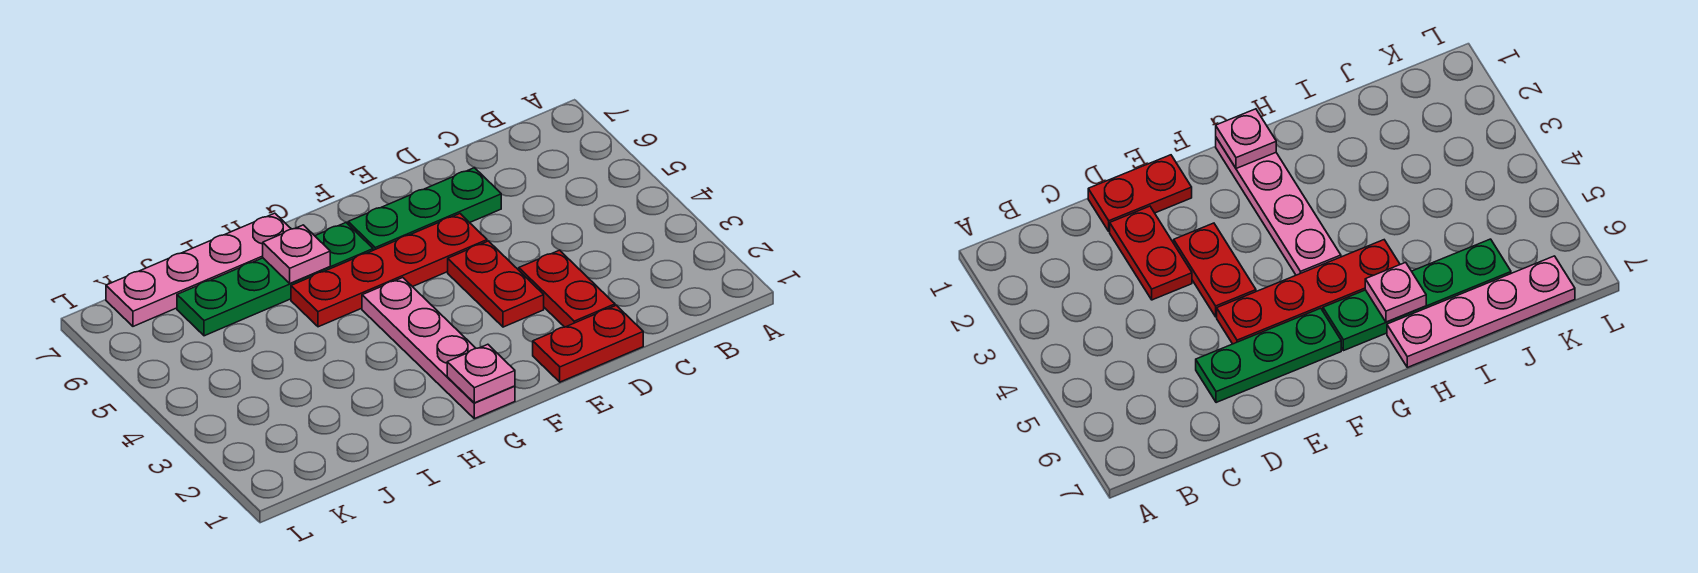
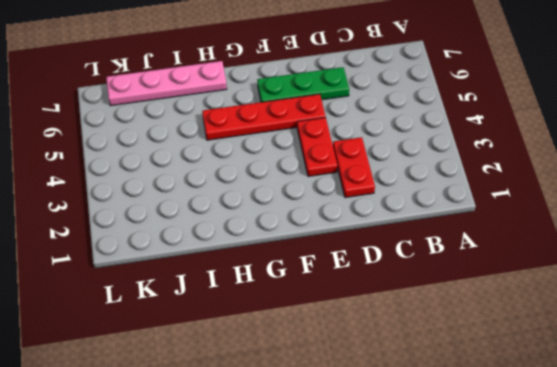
none -> red plate D1:E1 level 1
none -> pink plate G1:G4 level 1

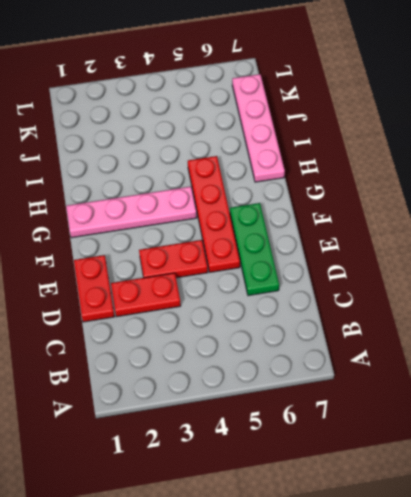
none -> green plate G6:J6 level 1
none -> pink plate G1 level 2

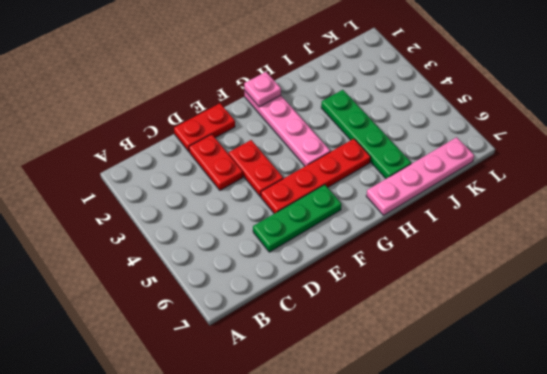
green plate I3:I6 level 1 -> green plate G6:J6 level 1
none -> pink plate H6 level 2

